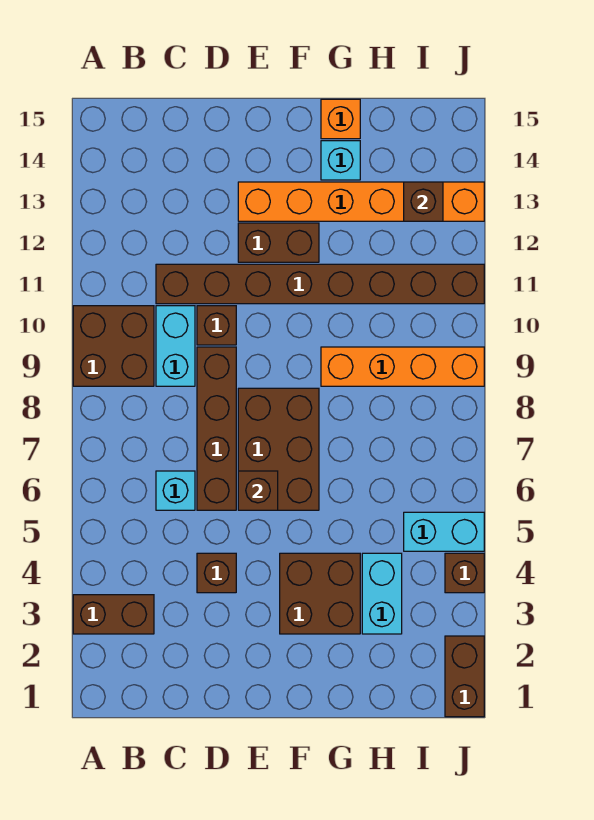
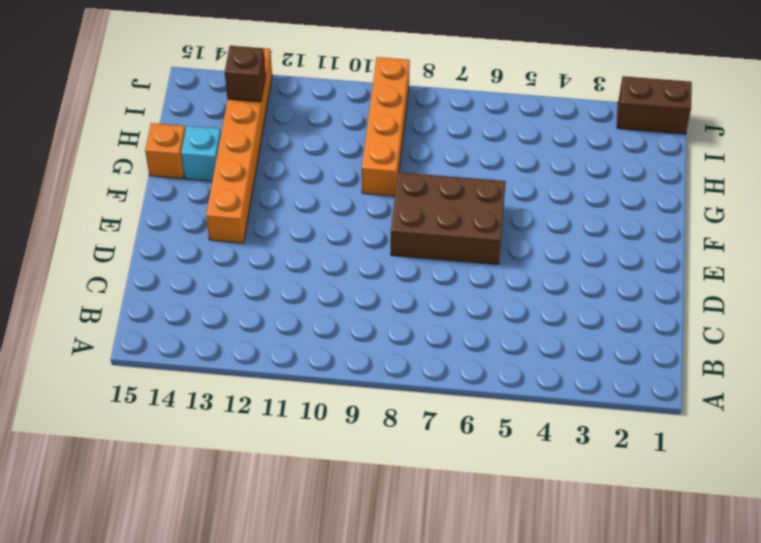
none -> brown brick A3:B3 level 1
none -> brown brick A9:B10 level 1
none -> cyan brick C6 level 1

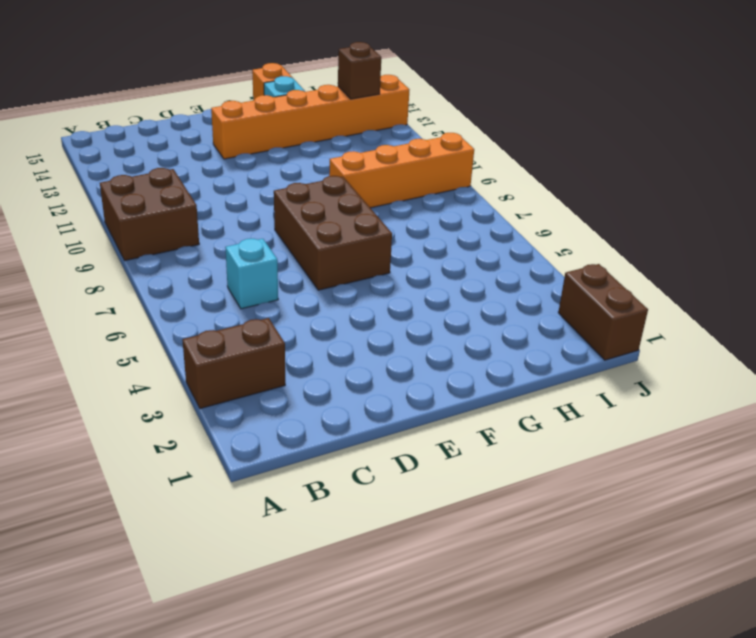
none -> cyan brick C9:C10 level 1
none -> brown brick C11:J11 level 1
none -> brown brick D4 level 1

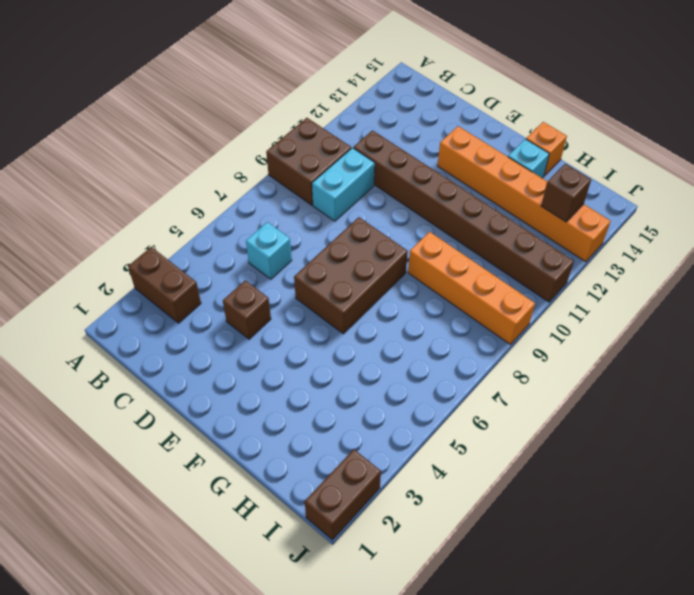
none -> brown brick D6:D9 level 1
none -> brown brick D10 level 1
none -> brown brick E12:F12 level 1

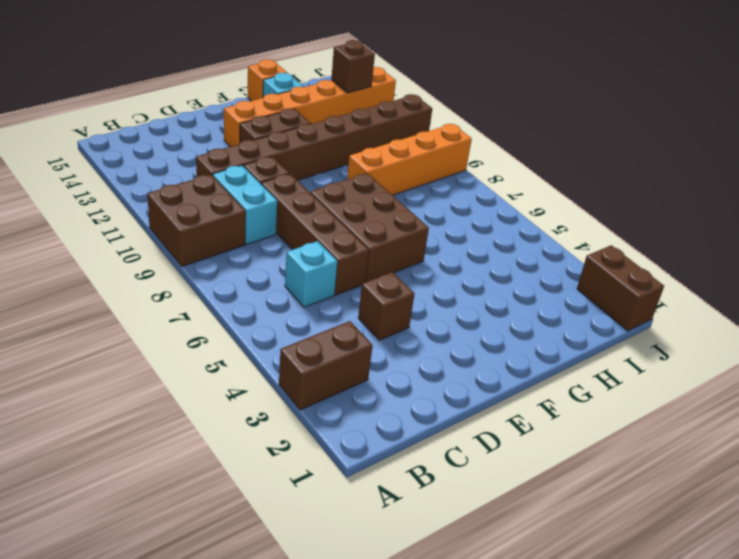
none -> brown brick F3:G4 level 1
none -> cyan brick H3:H4 level 1
none -> cyan brick I5:J5 level 1

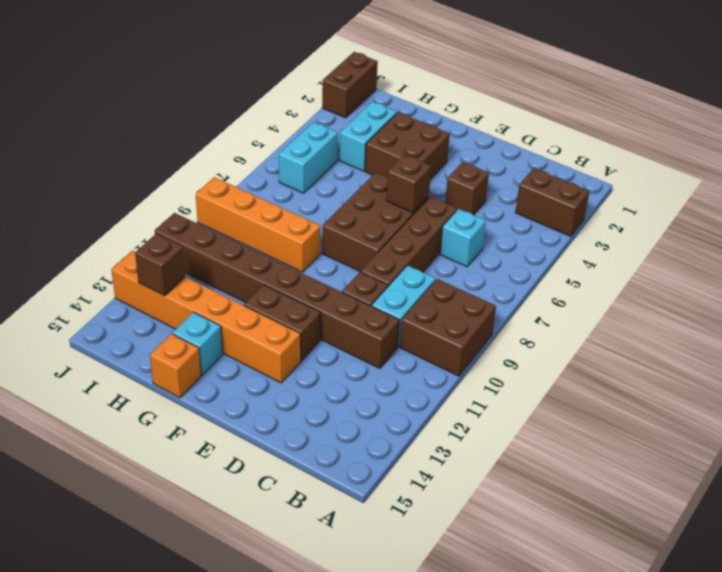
cyan brick I5:I6 level 1 -> cyan brick I5:J5 level 1
none -> brown brick J4 level 1

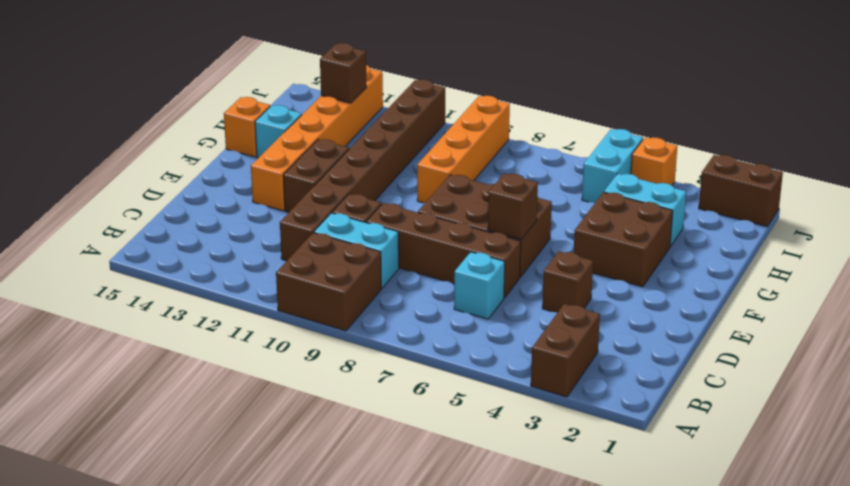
orange brick J4 level 1 -> brown brick J4 level 1

